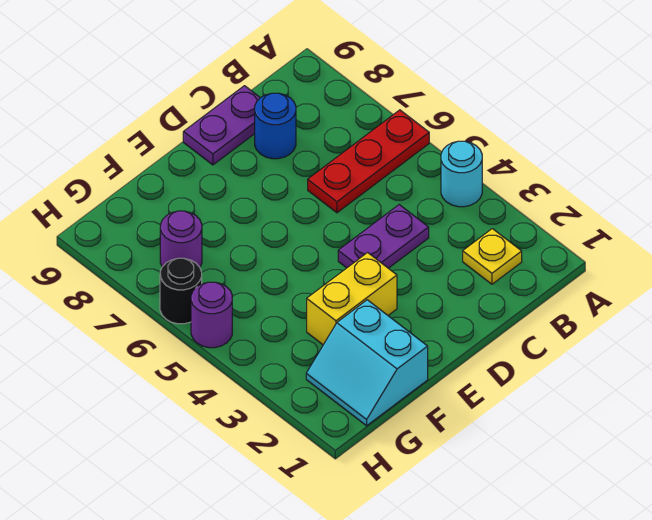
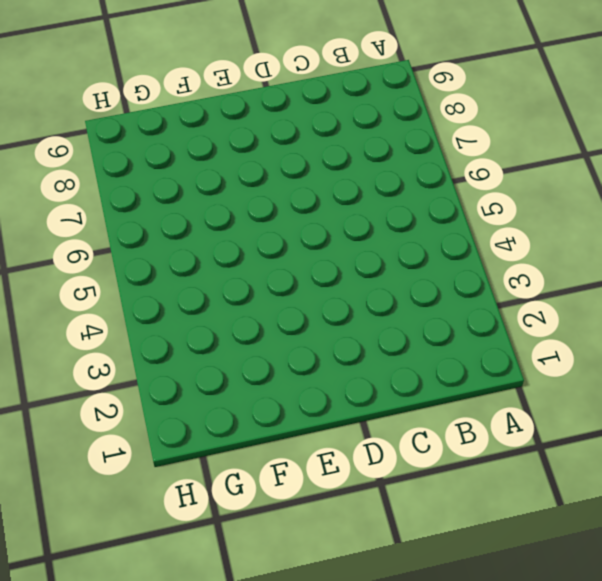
none -> cyan round brick A4 level 1
none -> red plate A6:C6 level 1

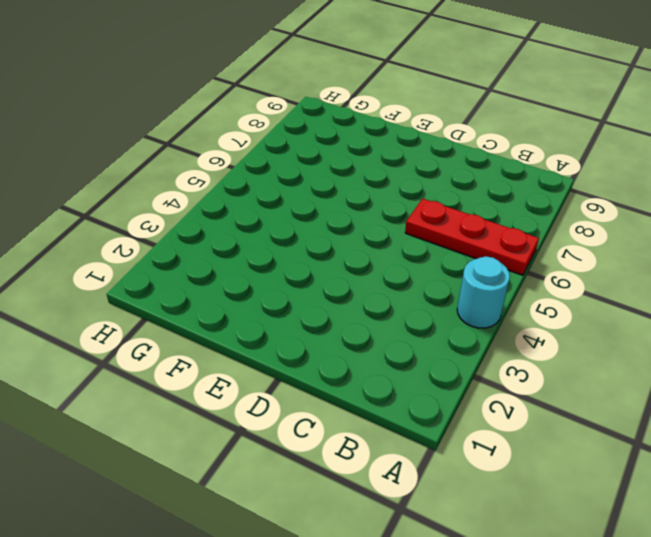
none -> yellow plate B2 level 1
none -> purple plate C4:D4 level 1

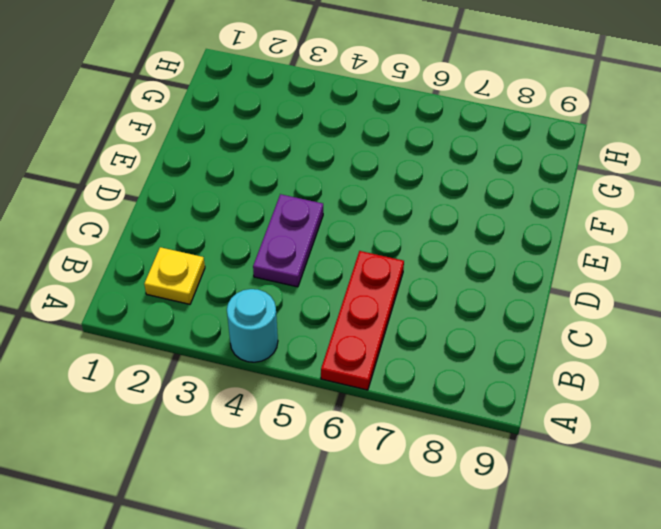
none -> blue round brick C8 level 1
none -> purple plate C9:D9 level 1

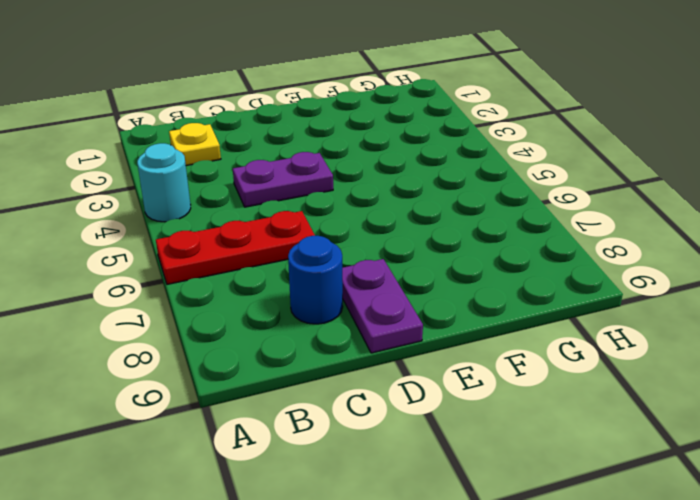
purple plate D8:D9 level 1 -> purple plate C9:D9 level 1
none -> yellow brick E3:F3 level 1
none -> cyan slope F1:G2 level 1 top F

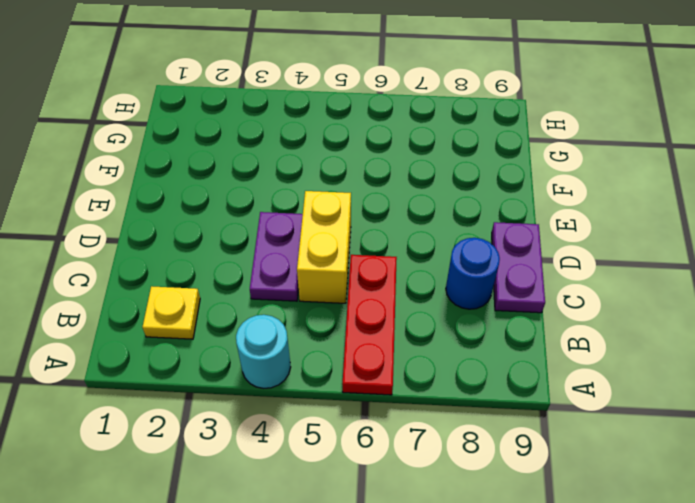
yellow brick C5:D5 level 1 -> yellow brick E3:F3 level 1
none -> cyan slope F1:G2 level 1 top F
none -> purple round brick G7 level 1

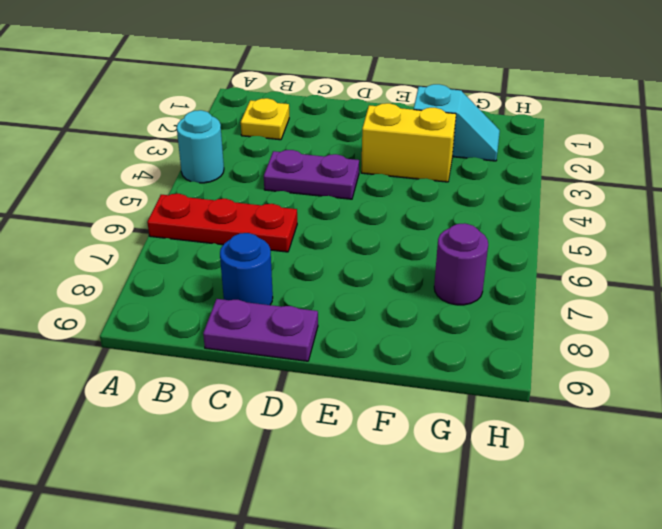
cyan slope F2:G2 level 1 top F -> cyan slope F1:G2 level 1 top F
none -> purple round brick H5 level 1
none -> black round brick H6 level 1

